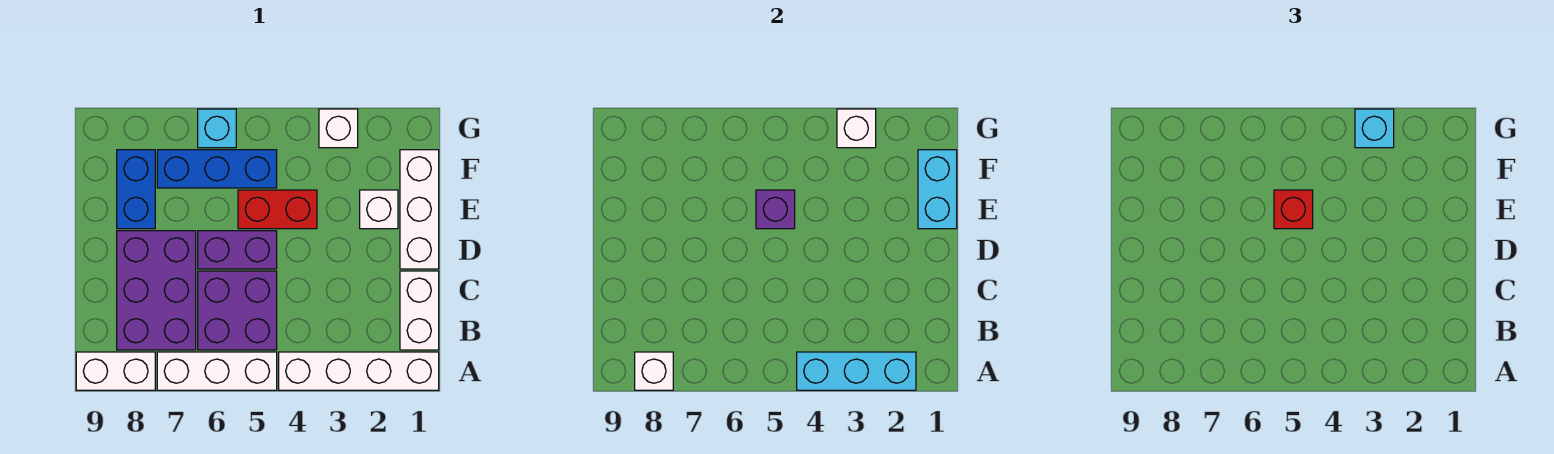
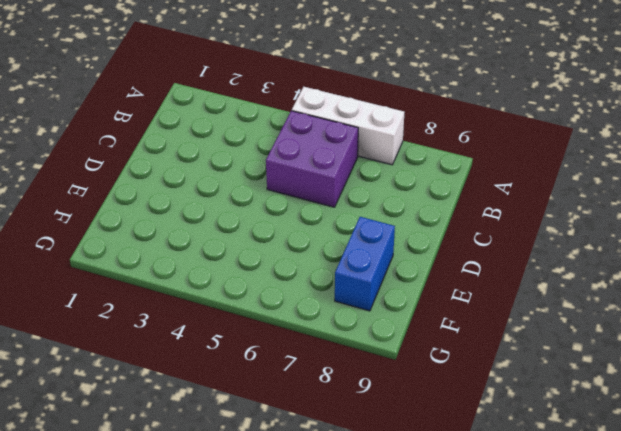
none -> white brick A1:A4 level 1
none -> white brick A8:A9 level 1
none -> white brick B1:C1 level 1

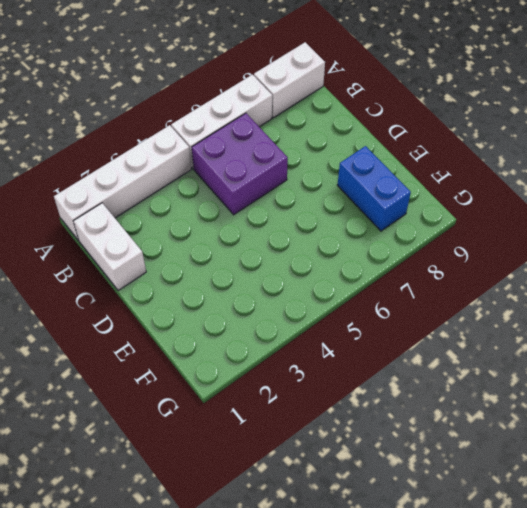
none -> purple brick B7:D8 level 1
none -> white brick D1:F1 level 1
none -> purple brick D5:D6 level 1

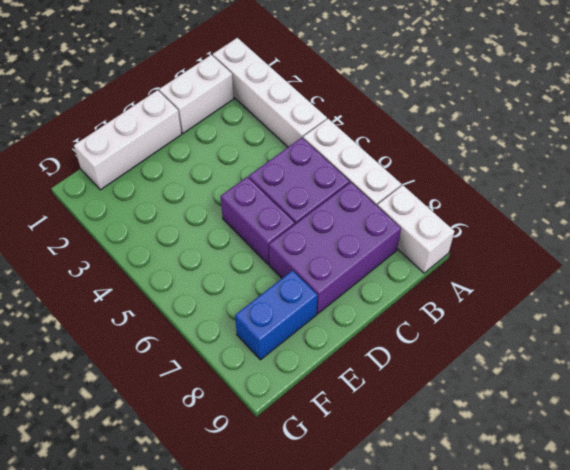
none -> white brick E2 level 1
none -> red brick E4:E5 level 1
none -> blue brick F5:F7 level 1

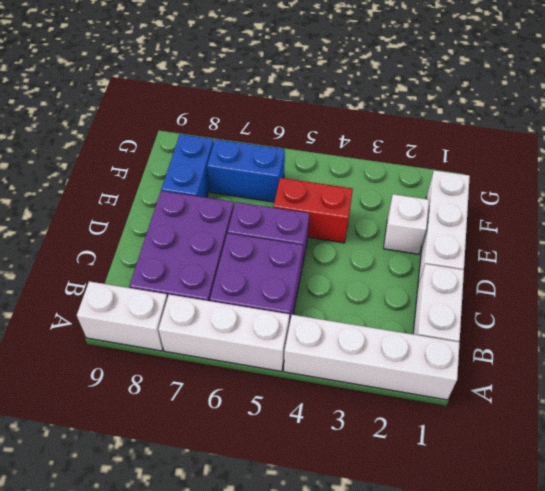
blue brick F6:F7 level 1 -> blue brick F5:F7 level 1
none -> white brick G3 level 1
none -> cyan brick G6 level 1
none -> cyan brick A2:A4 level 2

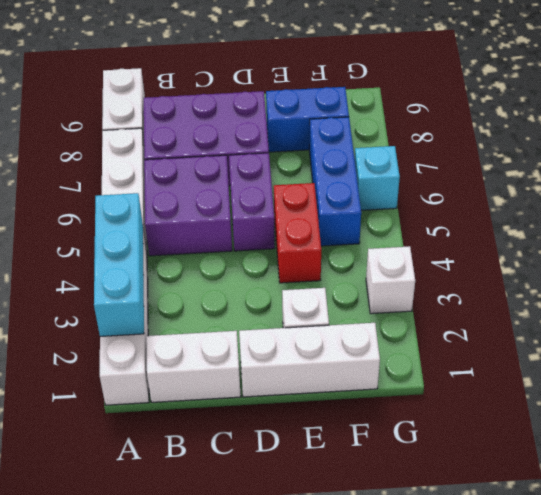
none -> white brick A8 level 2
none -> cyan brick E1:F1 level 2
none -> purple brick E5 level 2

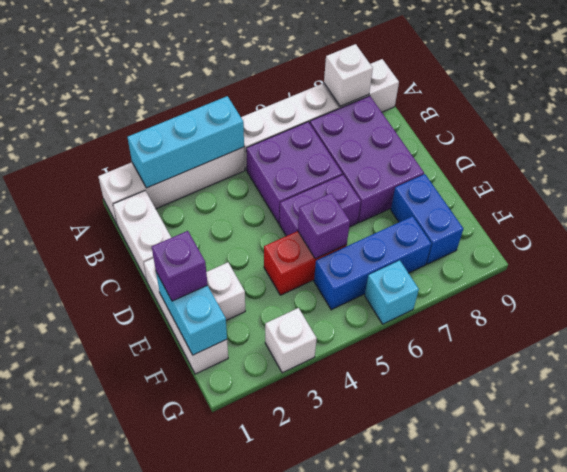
purple brick E1 level 3 -> none
none -> white brick G3 level 2
none -> red brick E5 level 3
none -> cyan brick G3 level 3

